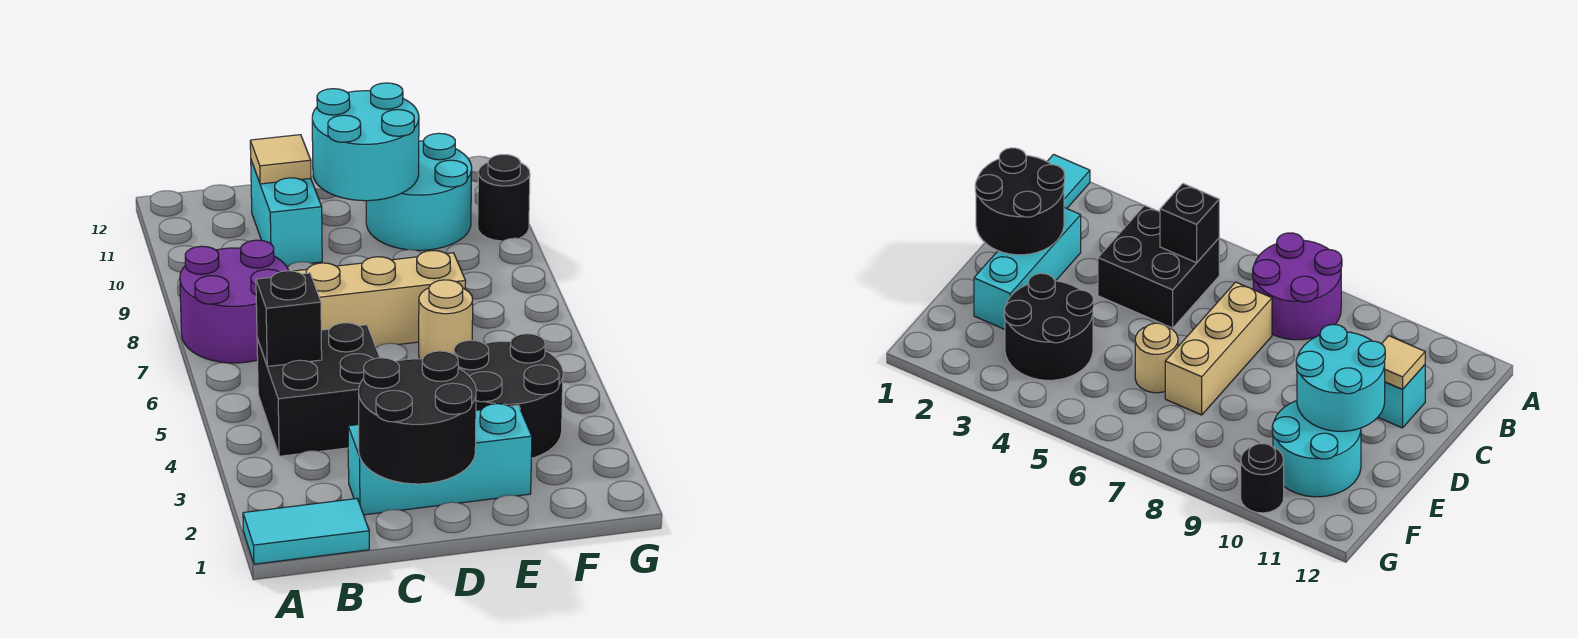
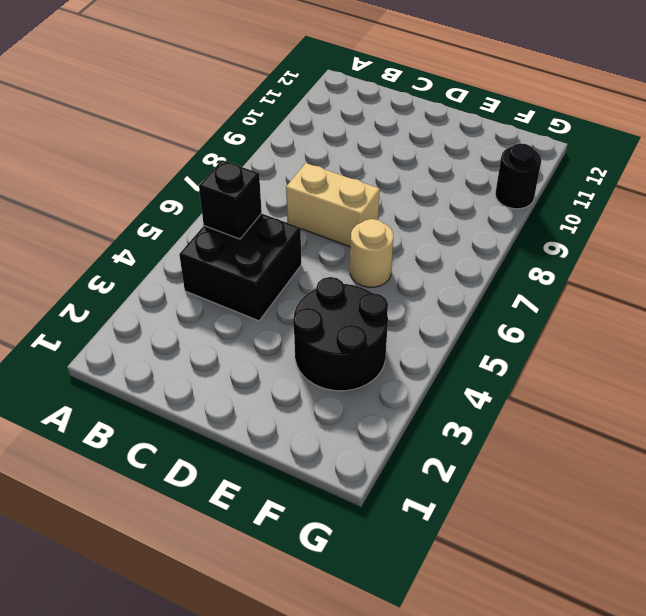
tan brick C7:D7 level 1 -> tan brick C7:E7 level 1
none -> cyan tile A1:B1 level 1
none -> purple round brick A7:B8 level 1
none -> cyan brick C2:E2 level 1

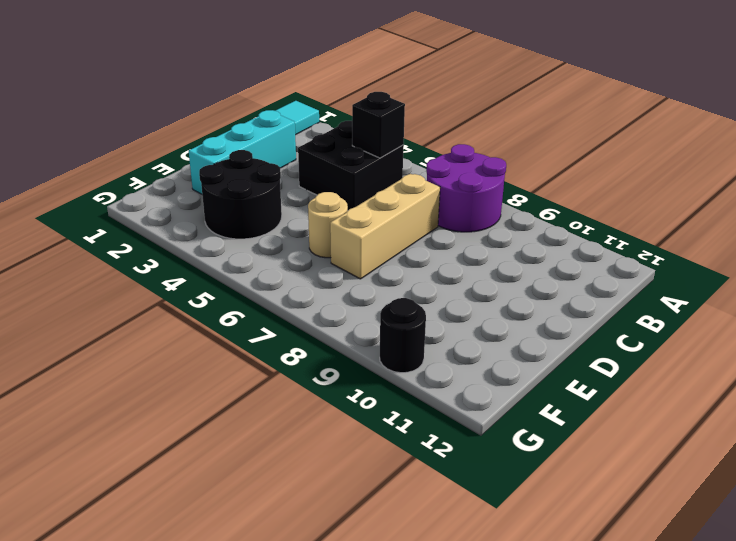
none -> cyan brick C10:C11 level 1
none -> cyan round brick E10:F11 level 1
none -> black round brick C1:D2 level 2

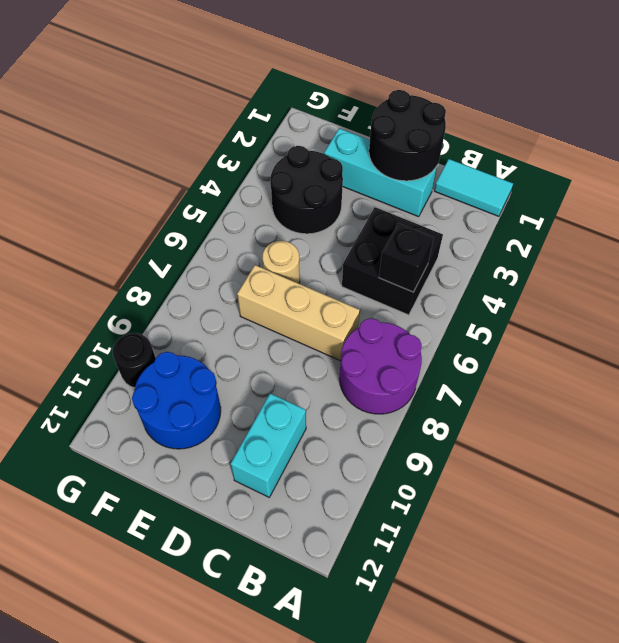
blue round brick E10:F11 level 1 -> cyan round brick E10:F11 level 1
none -> tan tile C11 level 2
none -> cyan round brick D10:E11 level 2

